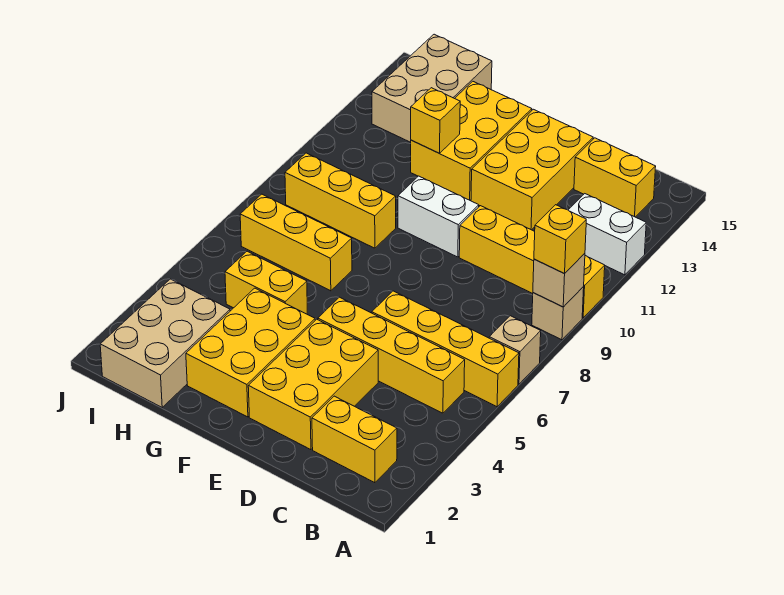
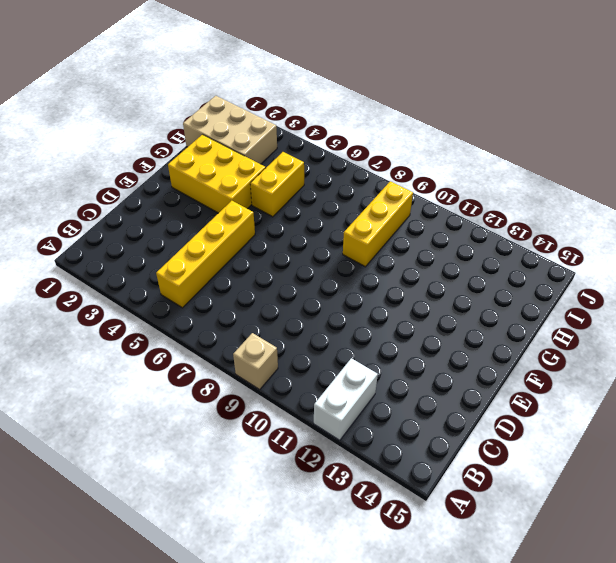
none -> yellow brick A6:D6 level 1
none -> tan brick A7 level 1
none -> yellow brick A10:D10 level 1

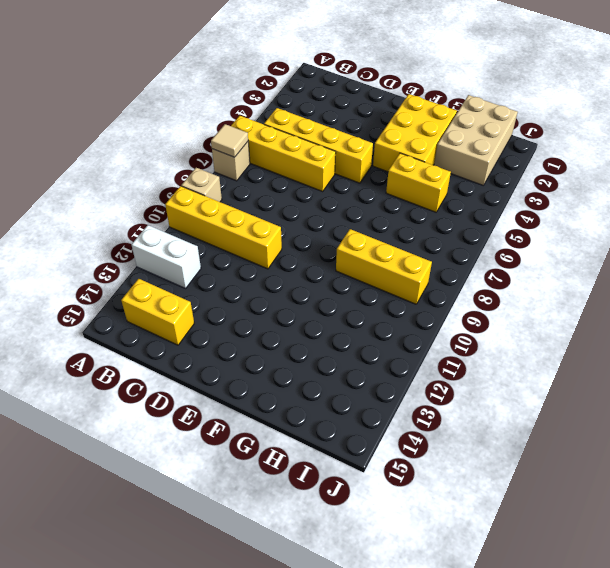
tan tile A7 level 2 -> none
none -> yellow brick B2:C2 level 1
none -> yellow brick D2:E4 level 1
none -> yellow brick D12:E14 level 1

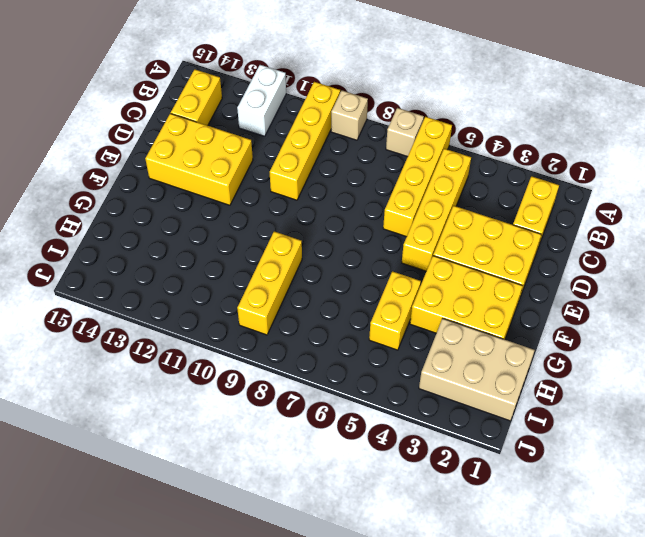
none -> white brick E10:F10 level 1
none -> yellow brick F12:G14 level 1
none -> yellow brick G7:I7 level 1

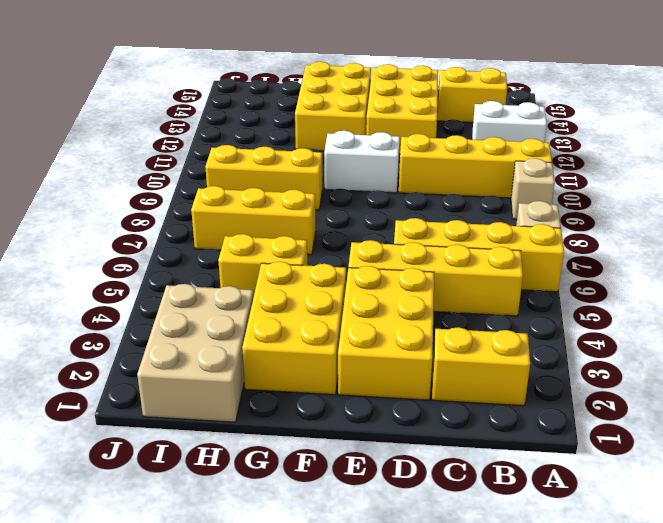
none -> tan brick H13:I15 level 1
none -> tan brick A9 level 2
none -> yellow brick G12 level 2

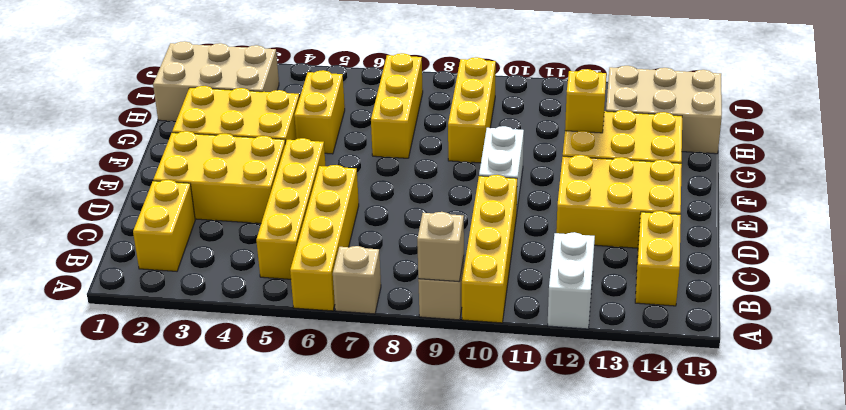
none -> yellow brick A9 level 3

